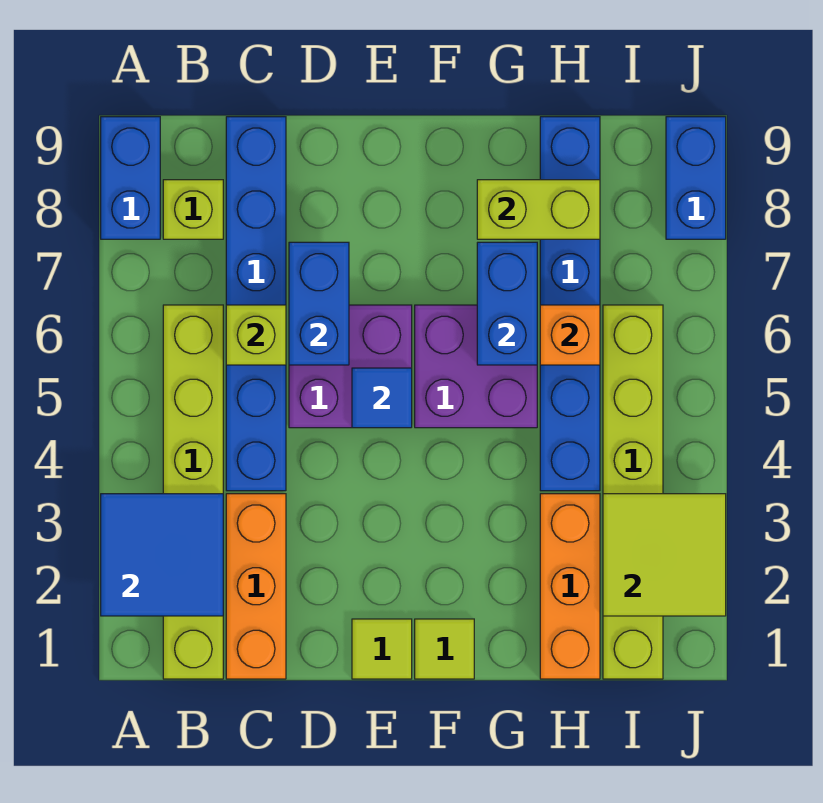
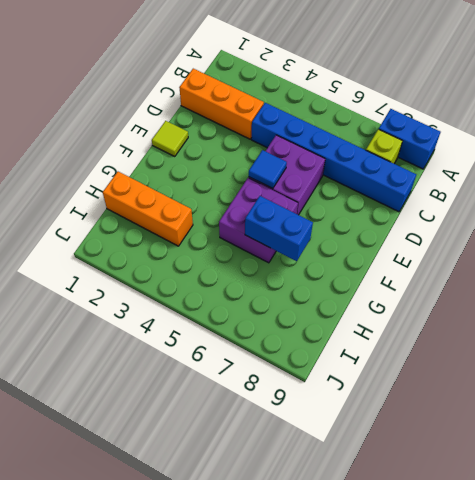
none -> lime brick B1:B6 level 1
none -> lime tile F1 level 1
none -> blue brick H4:H9 level 1

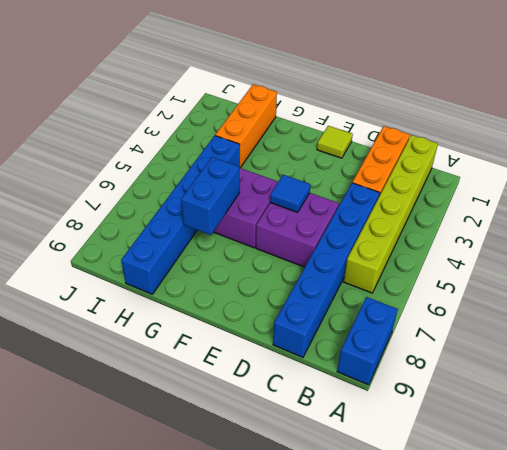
none -> lime brick B8 level 1
none -> lime tile F1 level 1
none -> lime brick I1:I6 level 1

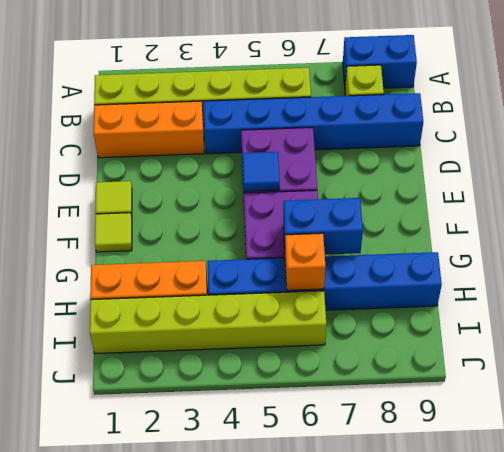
none -> blue brick J8:J9 level 1
none -> blue tile A2:B3 level 2
none -> lime brick C6 level 2

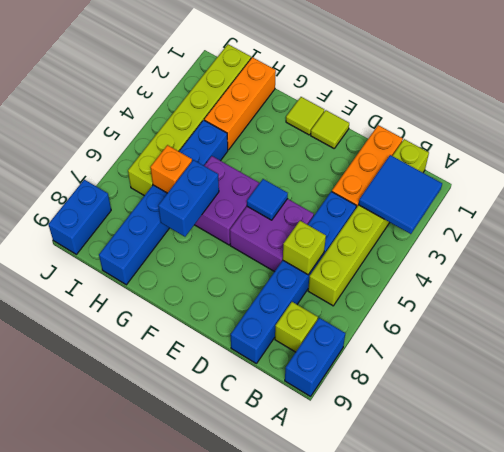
none -> blue brick D6:D7 level 2
none -> lime brick G8:H8 level 2
none -> lime tile I2:J3 level 2

